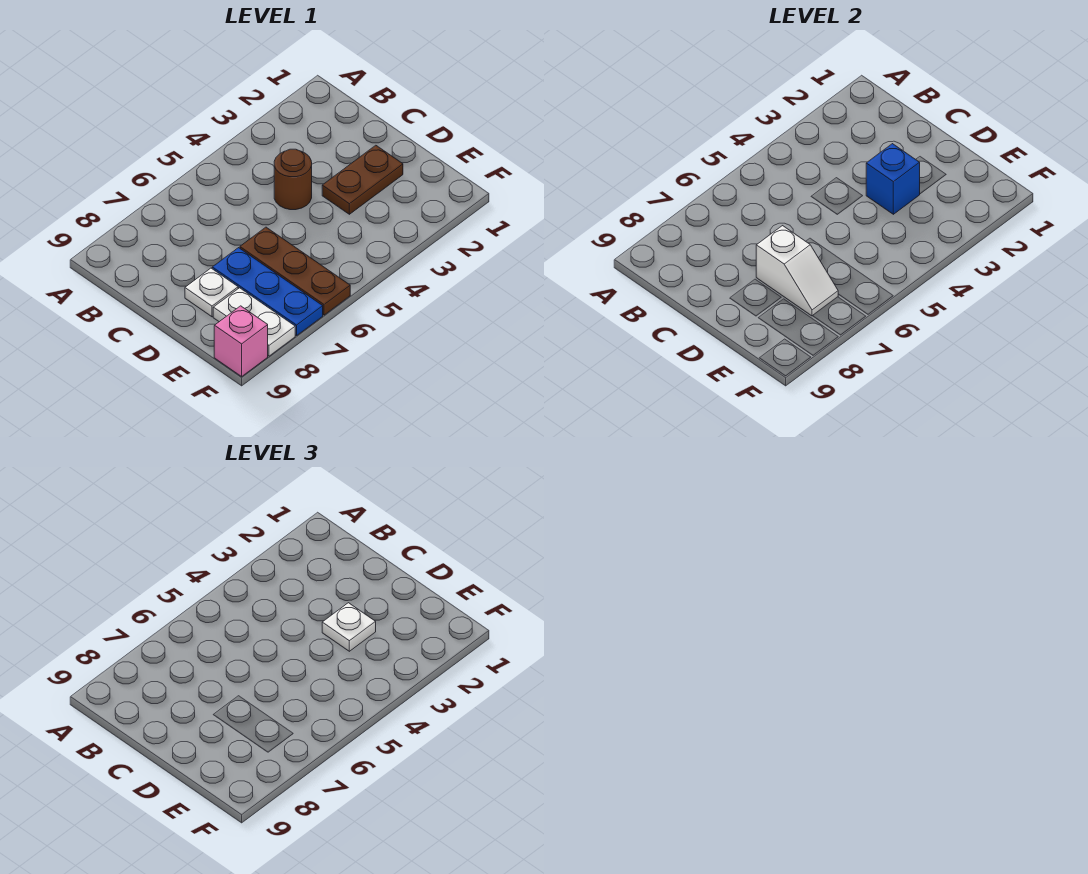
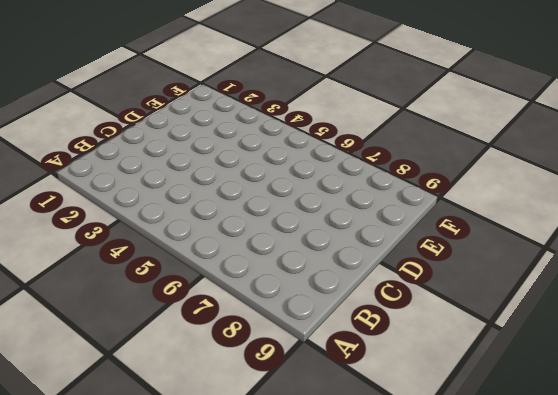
none -> brown round brick C4 level 1
none -> brown plate D2:D3 level 1

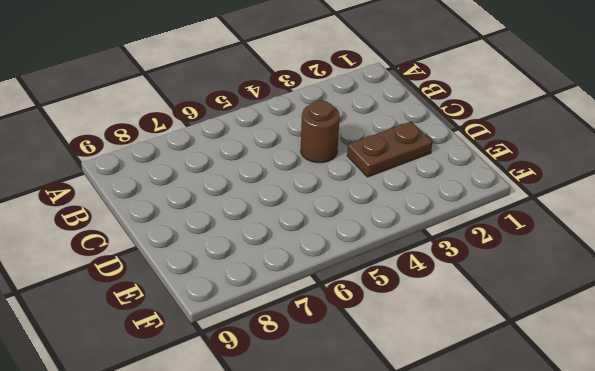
none -> brown plate D6:F6 level 1
none -> blue plate D7:F7 level 1

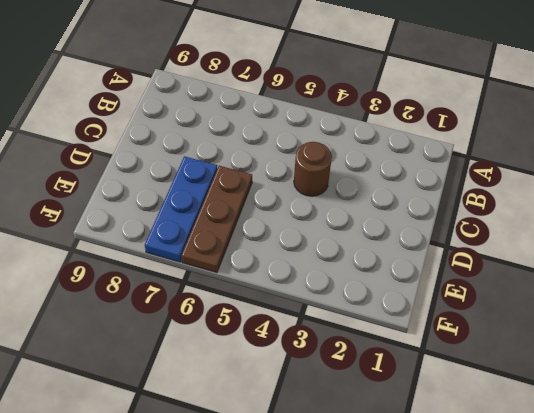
none -> brown plate D2:D3 level 1
none -> white plate D8 level 1

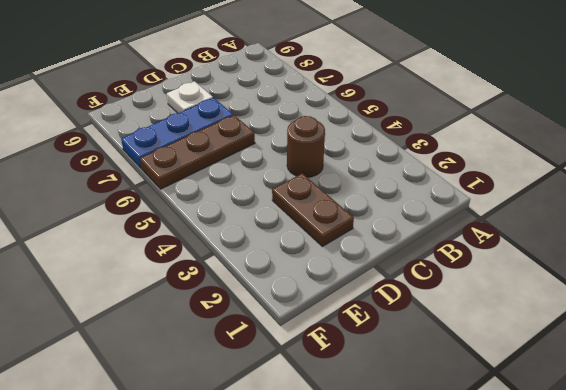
none -> white plate E8:F8 level 1
none -> pink brick F9 level 1

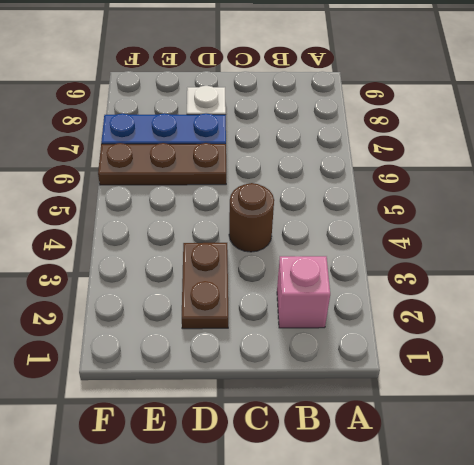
pink brick B2 level 1 -> pink brick F9 level 1
none -> white plate E8:F8 level 1
none -> blue brick D3 level 2

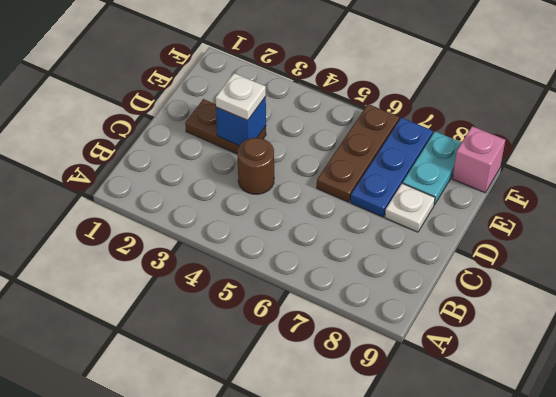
cyan plate E8:F8 level 1 -> white plate E8:F8 level 1
none -> white slope D7:E7 level 2 top D

